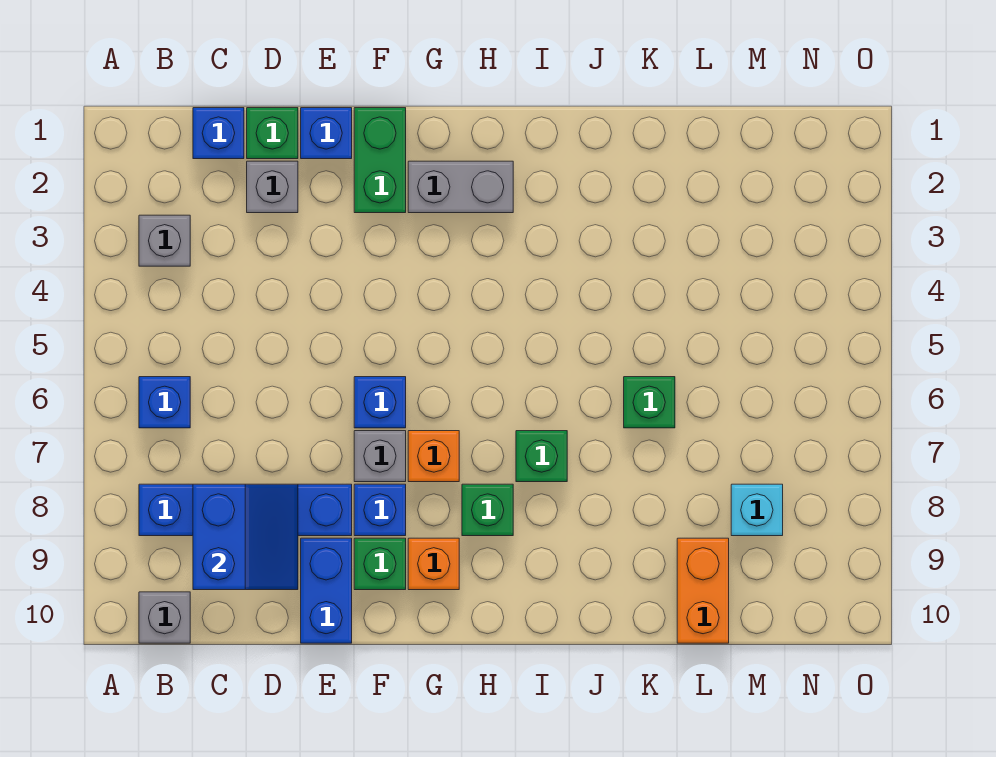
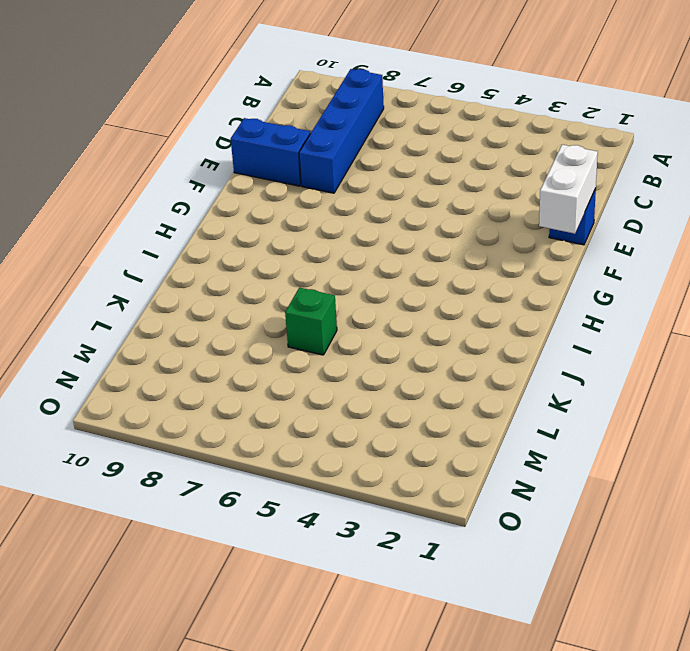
white brick E1:F1 level 2 -> none
none -> grey brick B3 level 1
none -> blue brick B6 level 1
none -> grey brick B10 level 1

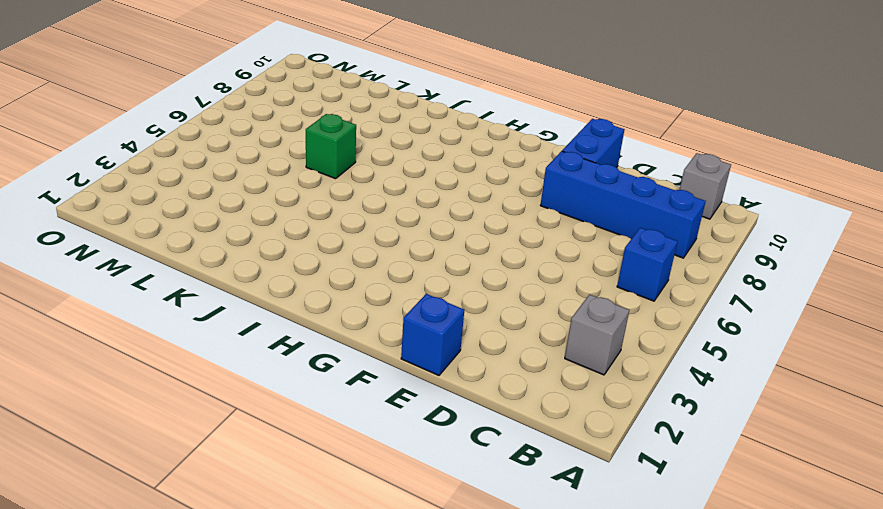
none -> blue brick C1 level 1
none -> green brick D1 level 1
none -> grey brick D2 level 1

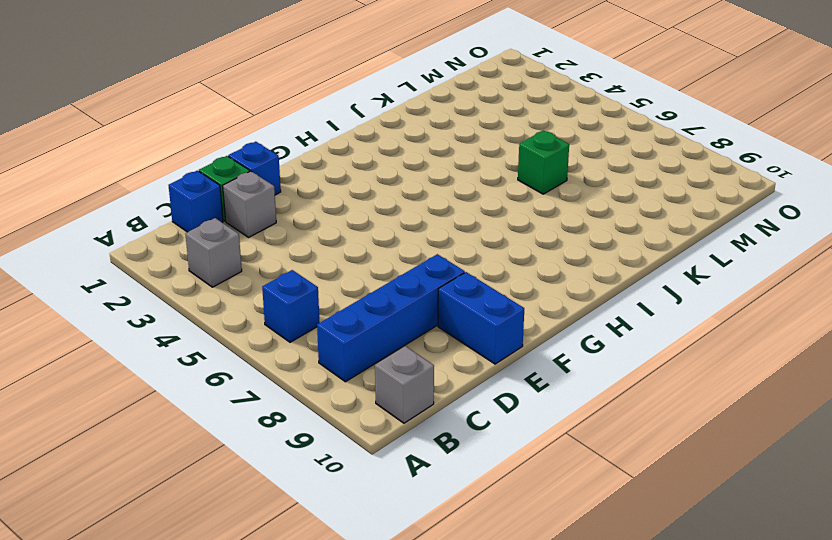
none -> green brick F1:F2 level 1
none -> blue brick F6 level 1
none -> grey brick F7 level 1

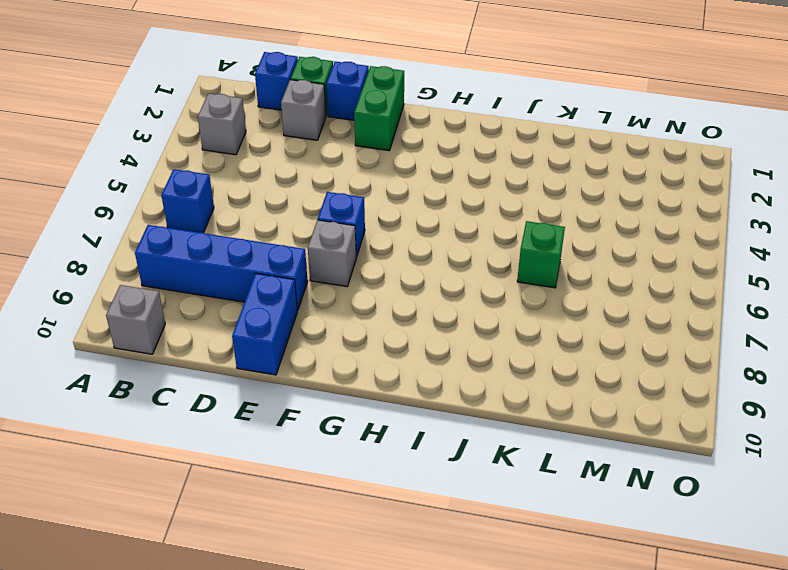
none -> blue brick F8 level 1
none -> green brick F9 level 1
none -> grey brick G2:H2 level 1

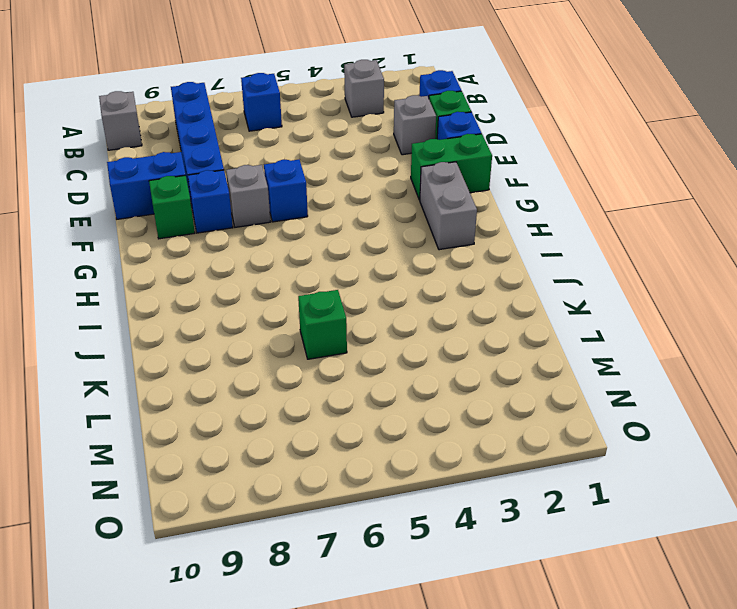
none -> orange brick G7 level 1
none -> orange brick G9 level 1
none -> green brick H8 level 1

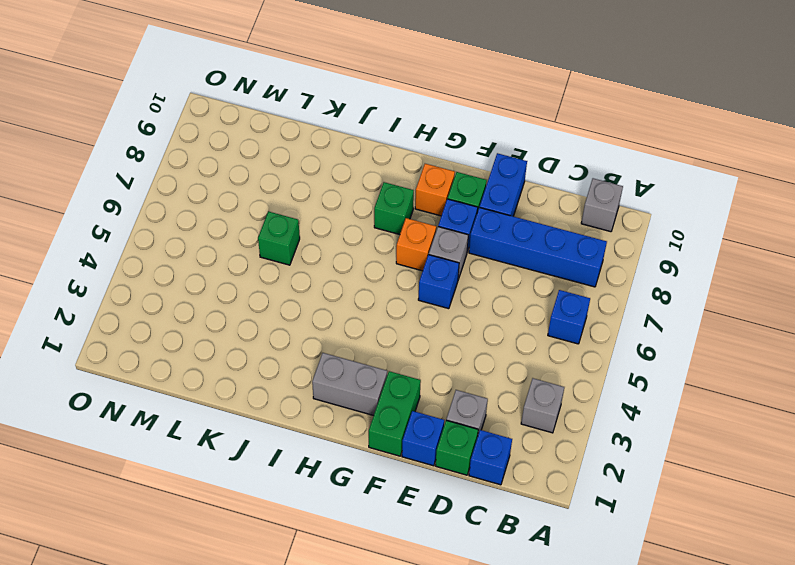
none -> green brick I7 level 1
none -> orange brick L9:L10 level 1
none -> cyan brick M8 level 1

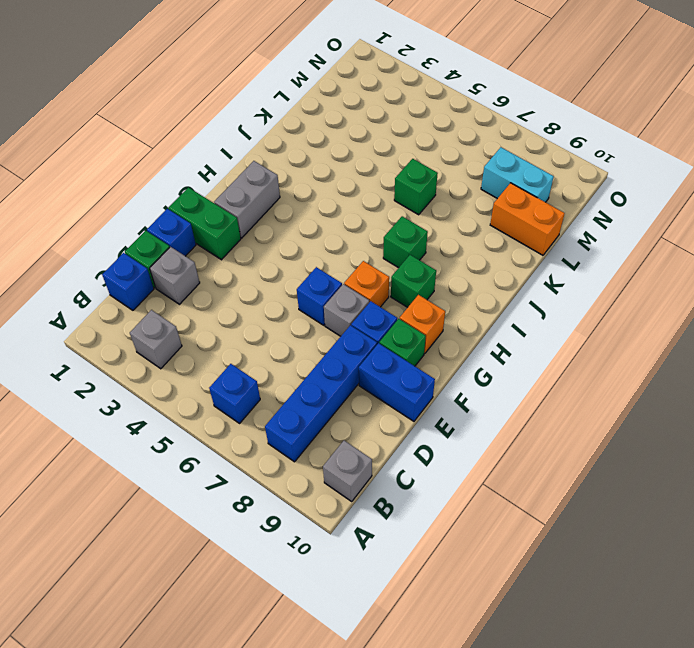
cyan brick M8:M9 level 1 -> cyan brick M8 level 1
none -> blue slope C8:D9 level 2 top C

